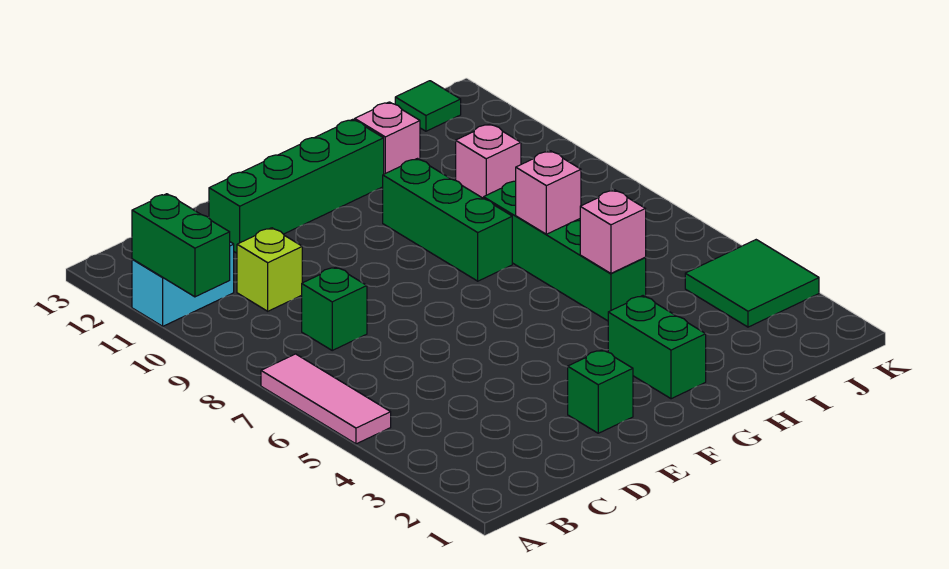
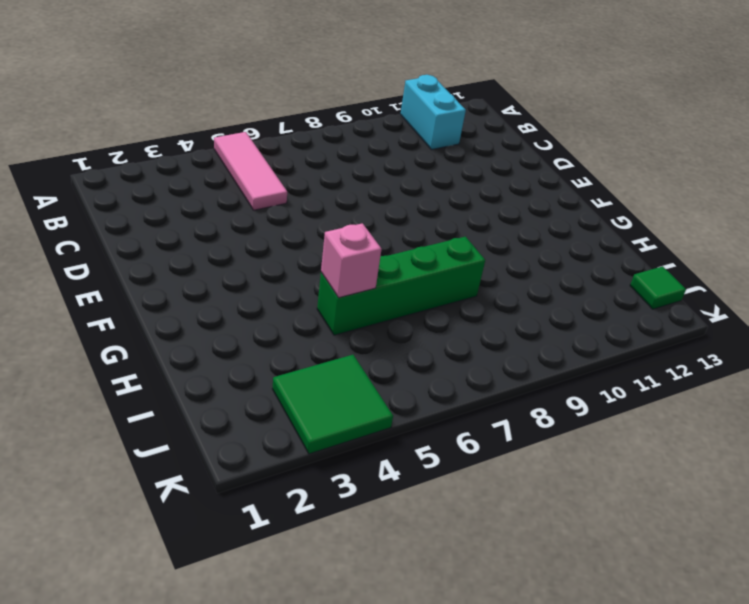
pink tile A5:C5 level 1 -> pink tile A5:A7 level 1
none -> green brick C8 level 1
none -> lime brick C10 level 1
none -> green brick D12:G12 level 1

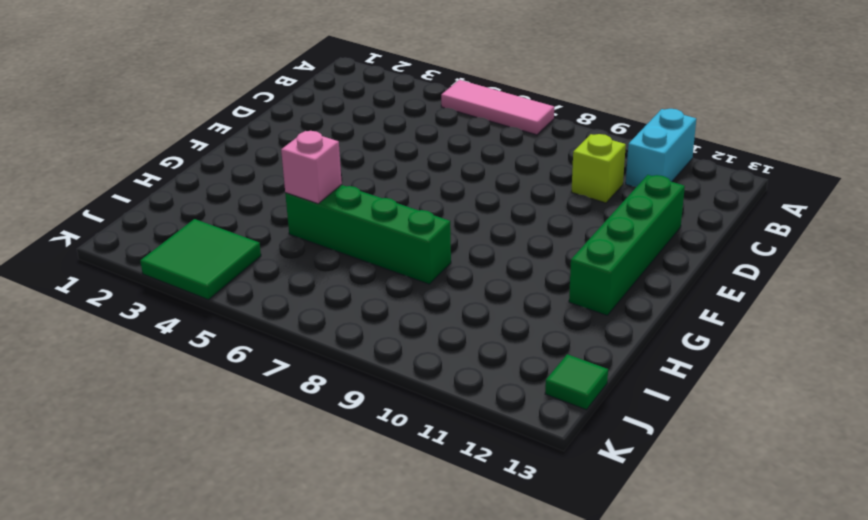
none -> green brick C8 level 1
none -> green brick E2 level 1
none -> green brick G2:G3 level 1

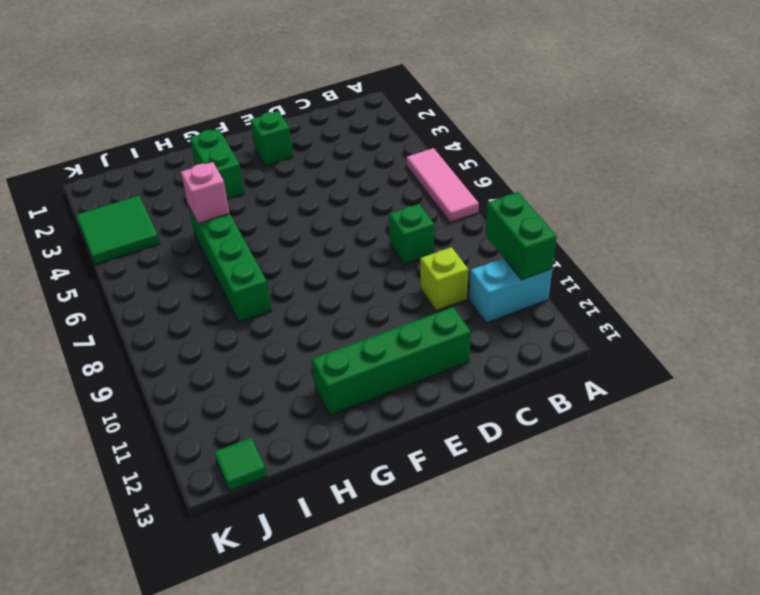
none -> green brick G8:G10 level 1
none -> pink brick H12 level 1
none -> pink brick I10 level 1

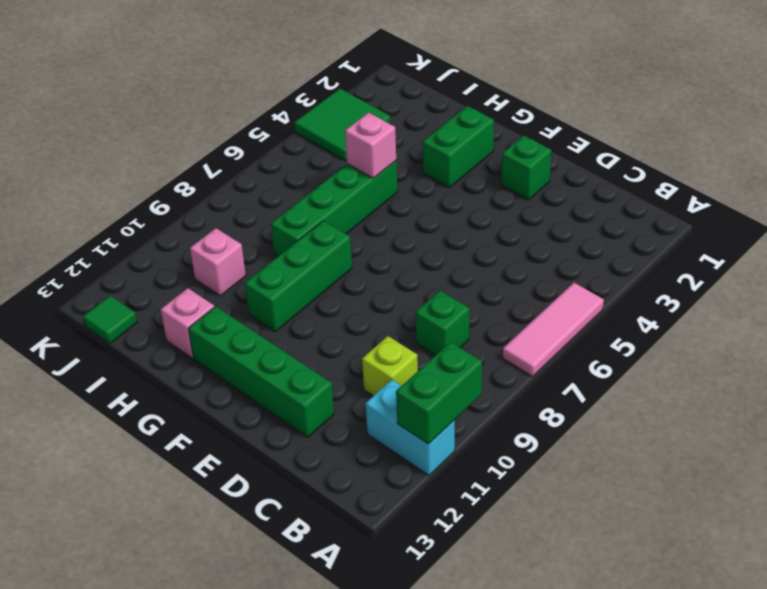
none -> pink brick H7 level 2

